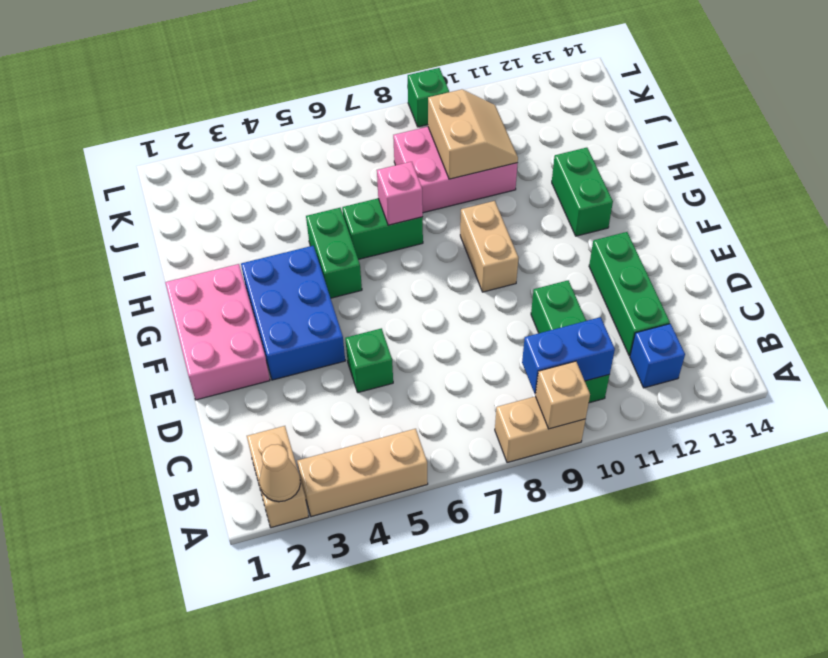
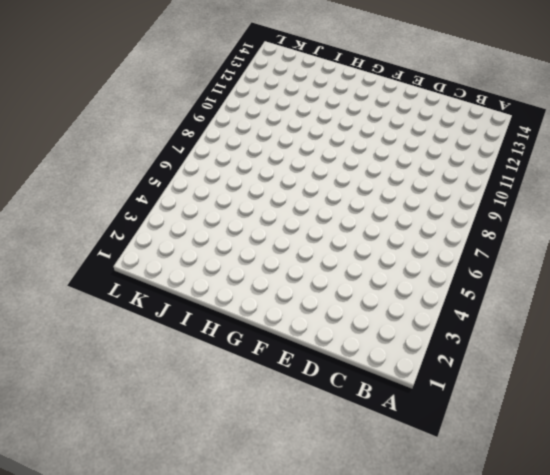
none -> tan brick A2:B2 level 1
none -> tan brick A3:A5 level 1
none -> tan brick A8:A9 level 1

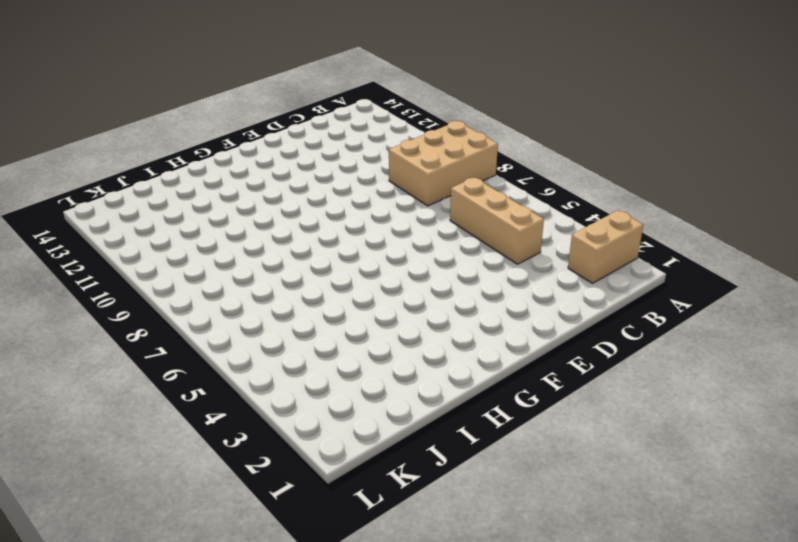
tan brick A8:C9 level 1 -> tan brick A8:A9 level 1
tan brick C4:C6 level 1 -> tan brick A3:A5 level 1
none -> green brick B10:D10 level 1
none -> blue brick B12 level 1
none -> green brick C12:E12 level 1

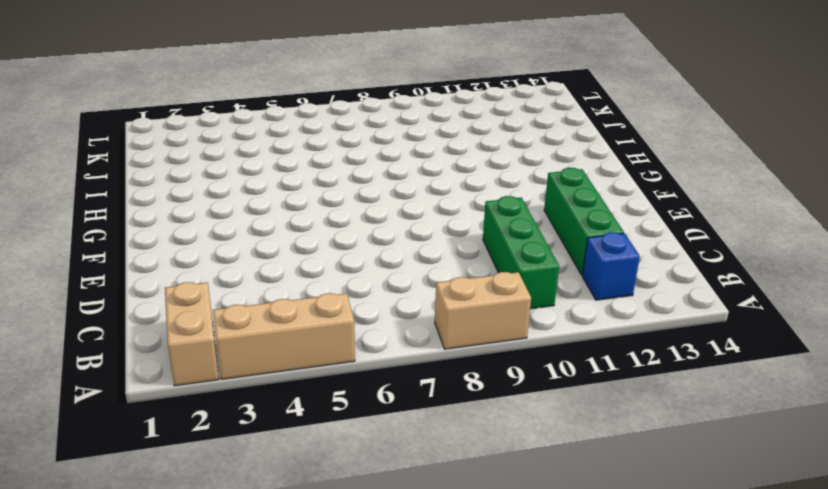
none -> green brick D5 level 1
none -> pink brick E1:G2 level 1
none -> blue brick E3:G4 level 1

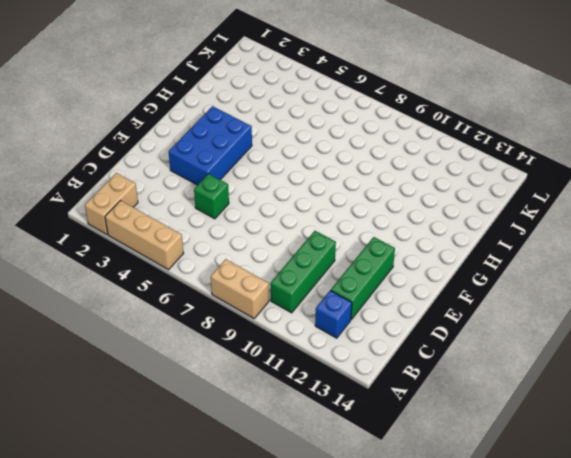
none -> pink brick E1:G2 level 1
none -> tan brick F9:G9 level 1
none -> green brick G5:H5 level 1

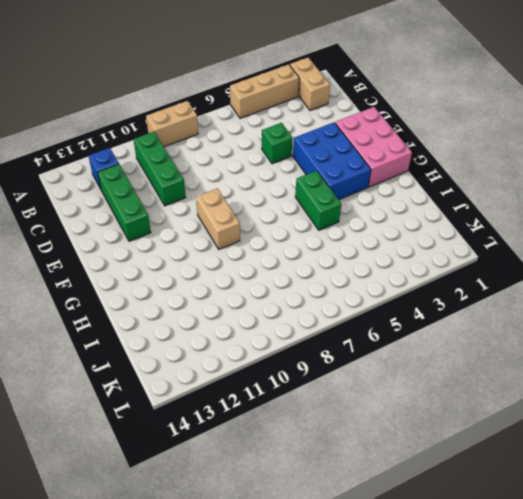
none -> green brick G12:H12 level 1
none -> green brick H6:H7 level 1
none -> pink brick I8:J10 level 1

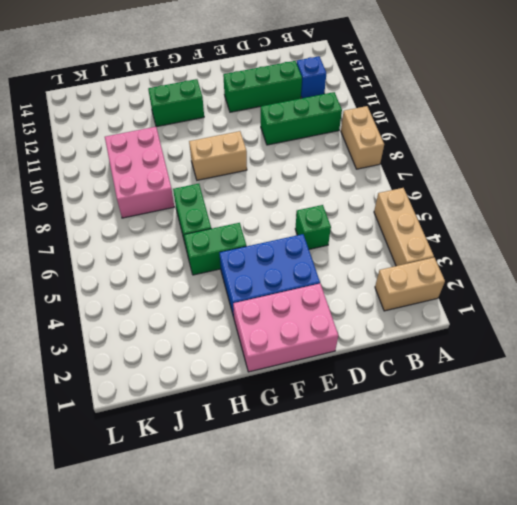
none -> green brick L9 level 1
none -> tan cone A2 level 2
none -> tan brick A9 level 2

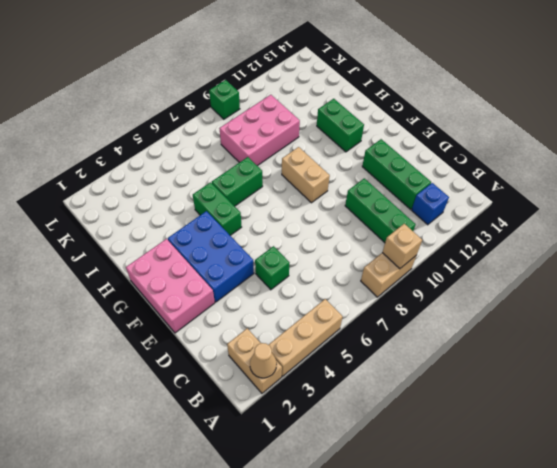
none -> blue brick B9:B10 level 2
none -> pink brick H7 level 2
none -> tan slope I9:J10 level 2 top 9

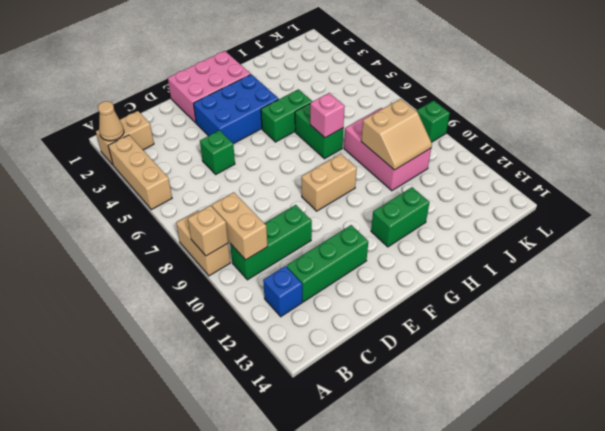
tan brick B9:B10 level 2 -> blue brick B9:B10 level 2

